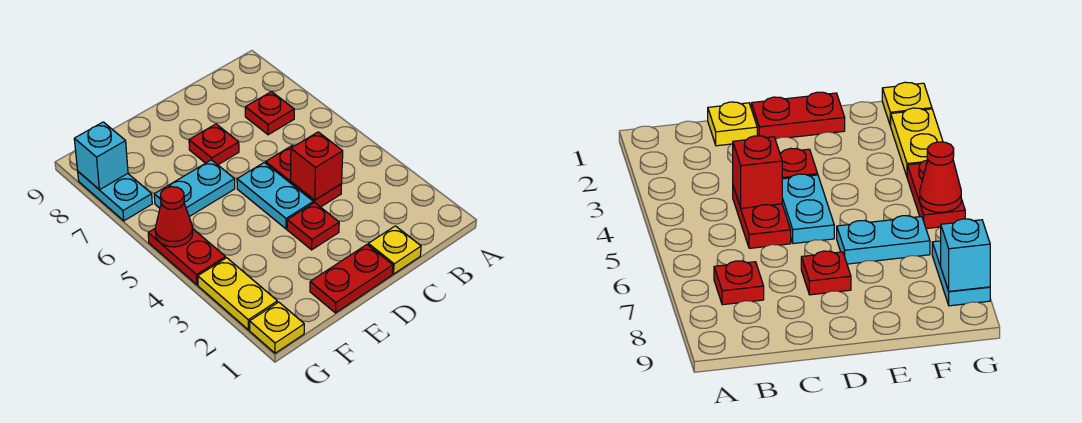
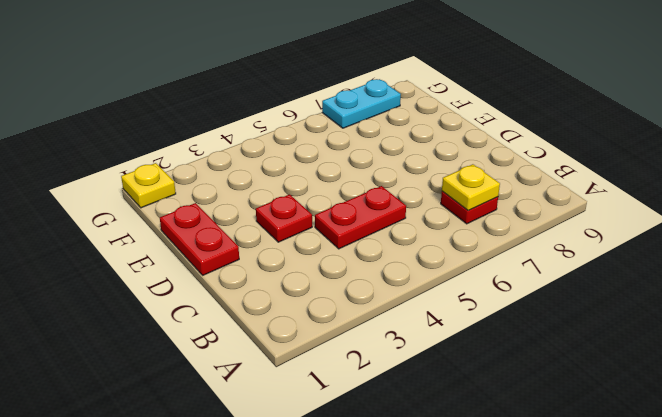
yellow plate B7 level 2 -> yellow plate C1 level 1
none -> cyan plate D4:D5 level 1
none -> red plate D7 level 1
none -> cyan plate E6:F6 level 1

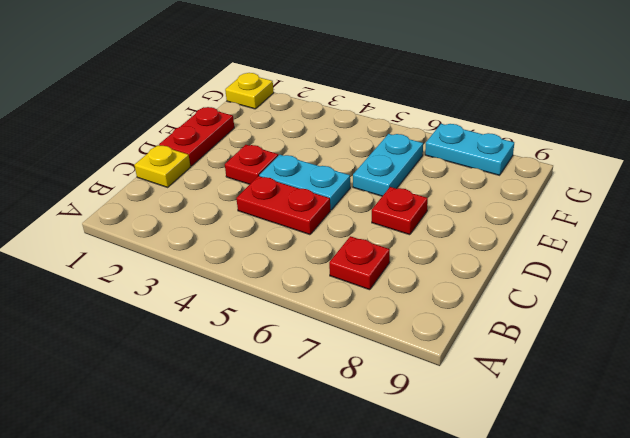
none -> yellow plate G2:G3 level 1
none -> red plate G4:G5 level 1
none -> red brick C4 level 2

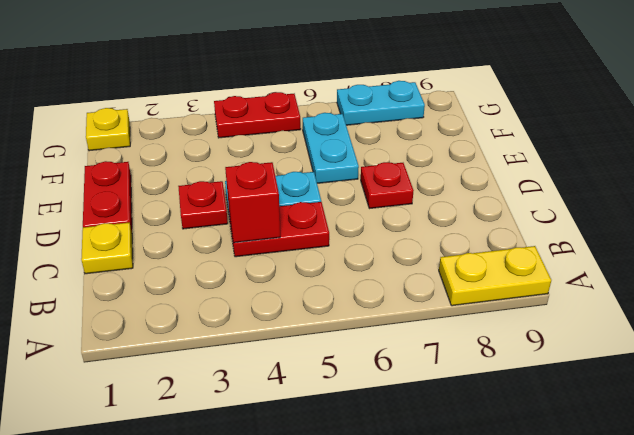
yellow plate A8:A9 level 1 -> yellow plate G2:G3 level 1
none -> red plate B7 level 1
none -> red cone G5 level 2
none -> cyan brick G8 level 2

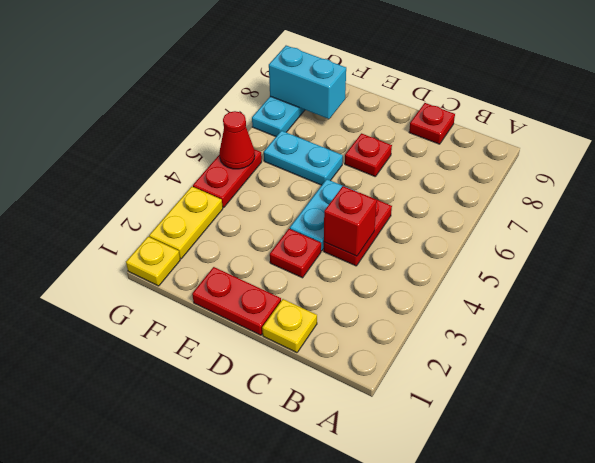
red plate C9 level 1 -> red plate B7 level 1
cyan brick F8:G8 level 2 -> cyan brick G8 level 2

